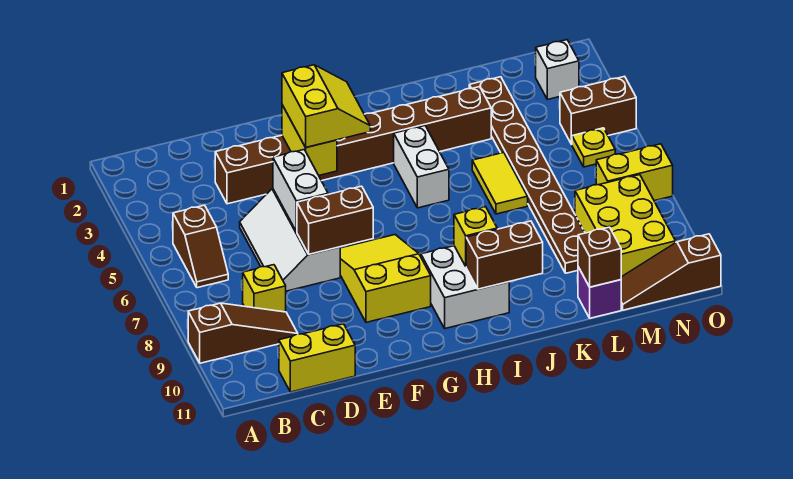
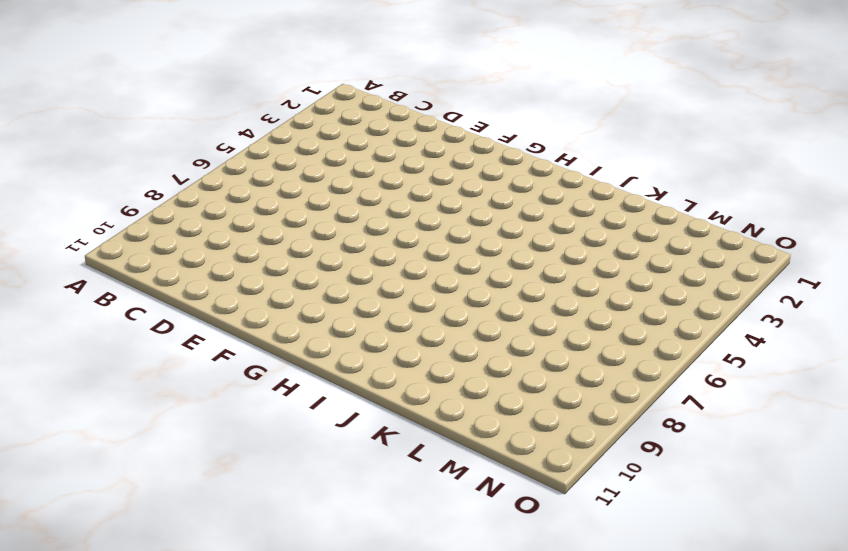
none -> brown slope A9:C9 level 1 top A
none -> brown slope B5:B6 level 1 top 5
none -> yellow brick C8 level 1

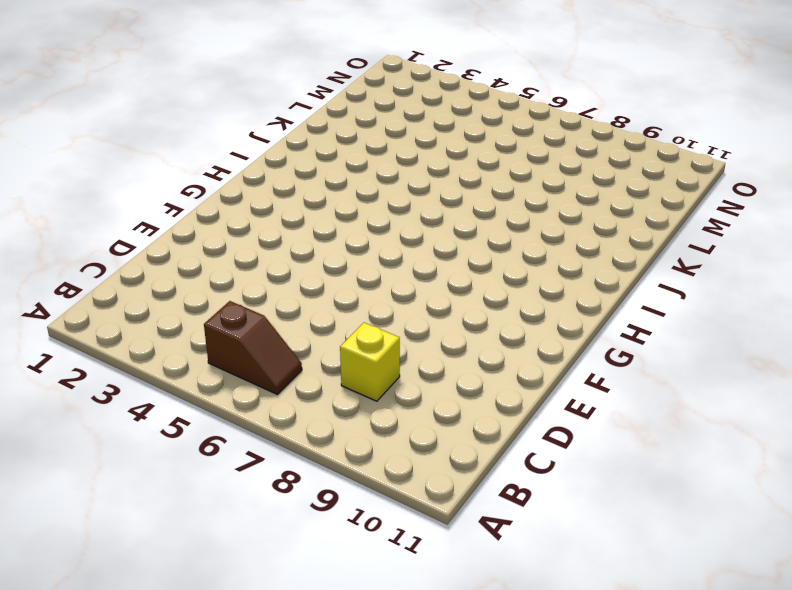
none -> brown slope A9:C9 level 1 top A
none -> yellow brick C11:D11 level 1
none -> brown brick D3:K3 level 1

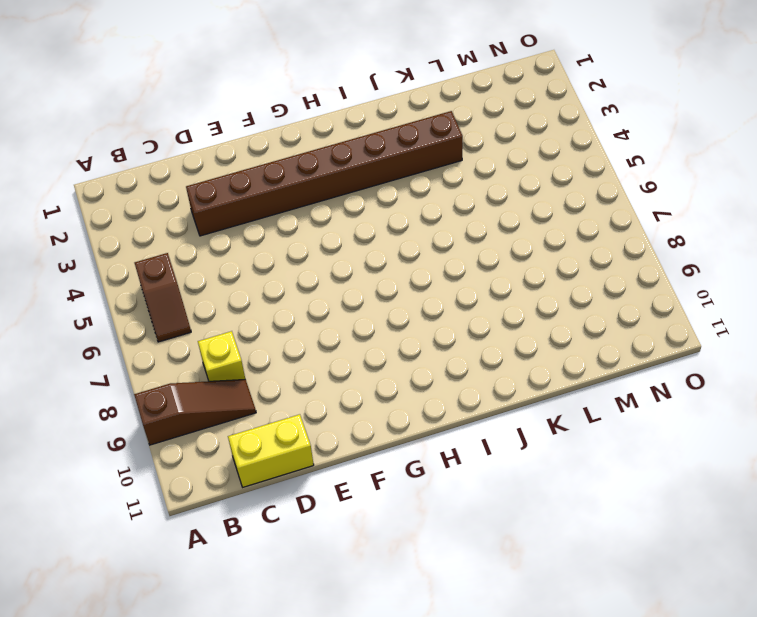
none -> white slope D5:E7 level 1 top E
none -> yellow slope F7:G9 level 1 top 9
none -> white brick H9:I10 level 1

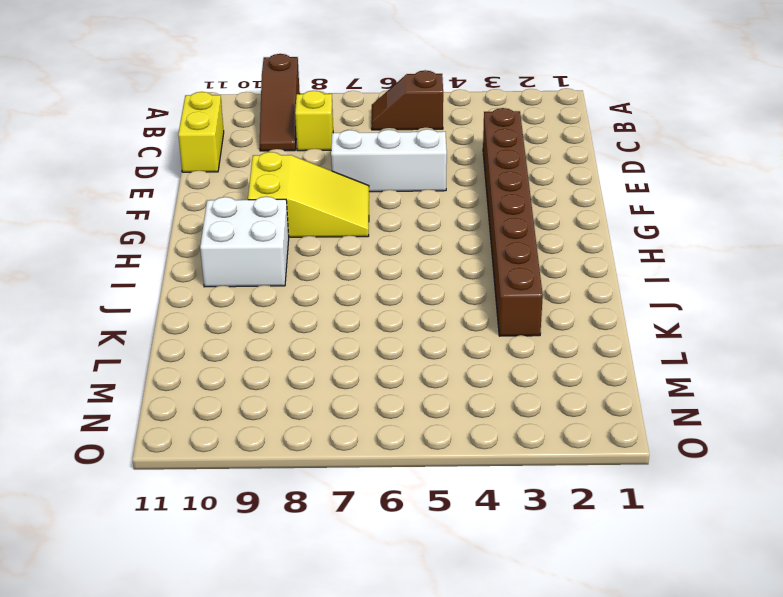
none -> white brick I4:I5 level 1
none -> yellow tile K5:K6 level 1
none -> brown plate L2:L9 level 1

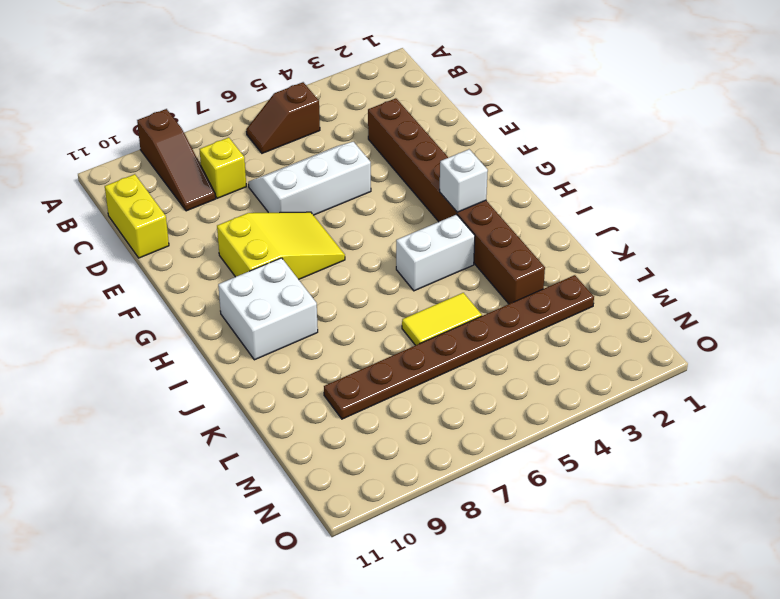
white brick H3 level 2 -> white brick N2 level 1
none -> purple brick L11 level 1
none -> yellow brick M8:N10 level 1
none -> brown slope M11:O11 level 1 top O

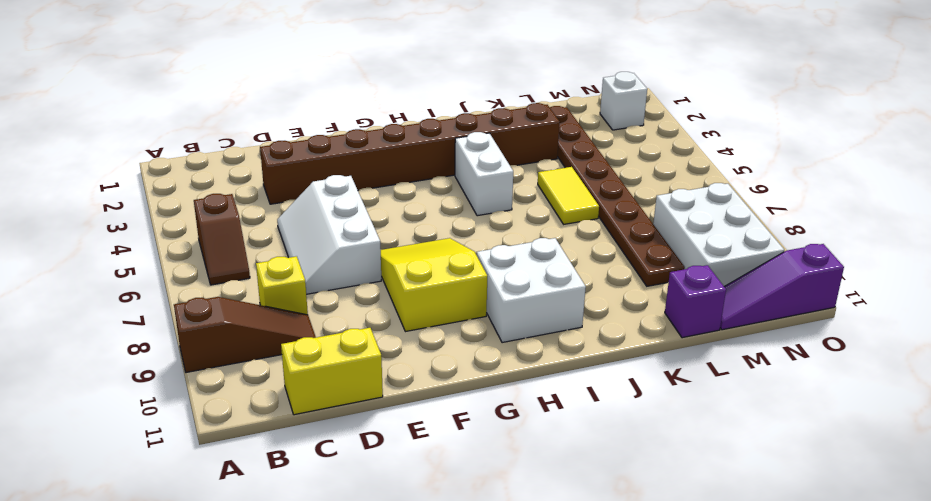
white brick M8:N10 level 1 -> yellow brick M8:N10 level 1
purple slope M11:O11 level 1 top O -> brown slope M11:O11 level 1 top O
none -> brown brick N4:O4 level 1
none -> yellow plate N5 level 1
none -> yellow brick N7:O7 level 1

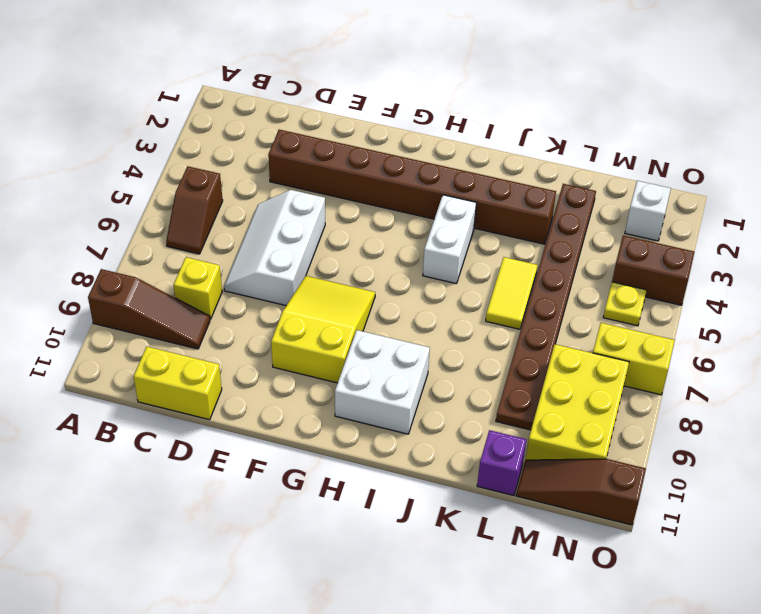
none -> white brick E5:E6 level 2
none -> brown brick E7:F7 level 2
none -> yellow brick F3:F4 level 2

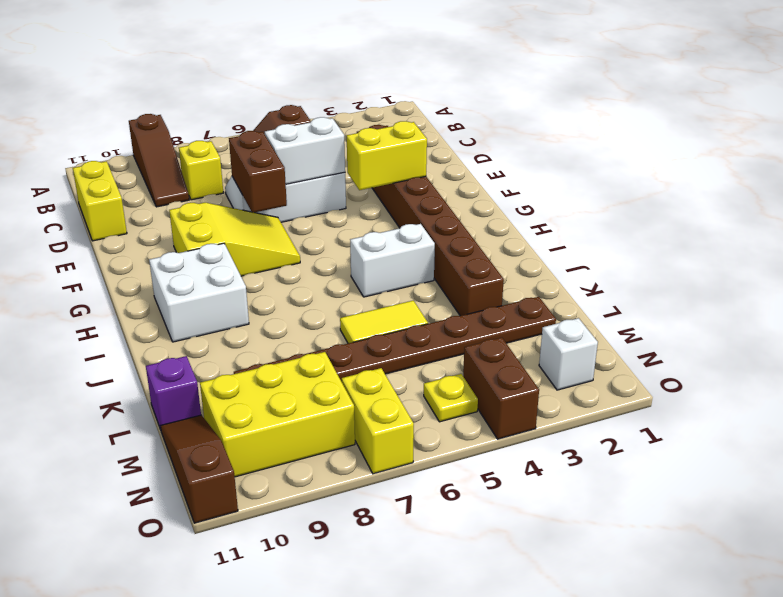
none -> yellow brick I9 level 2
none -> brown brick I10:J10 level 2
none -> brown brick L11 level 2

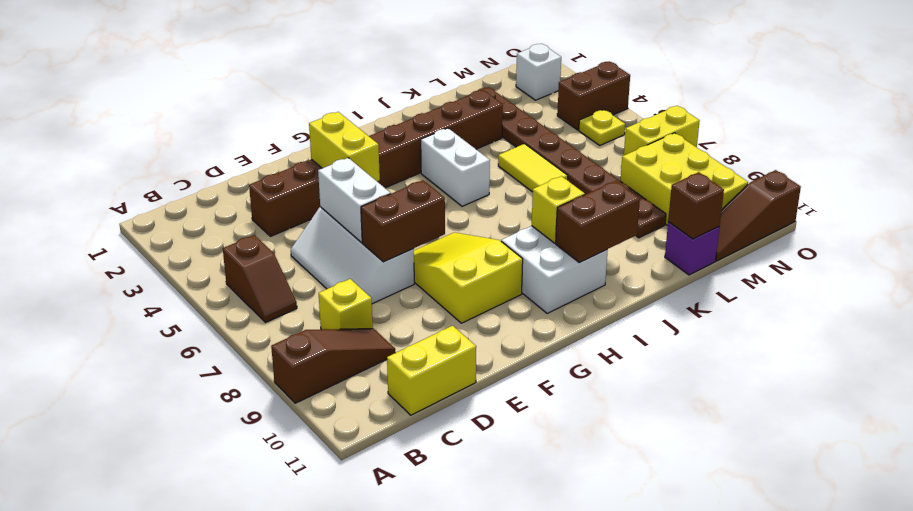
none -> yellow slope F3:G4 level 3 top F

